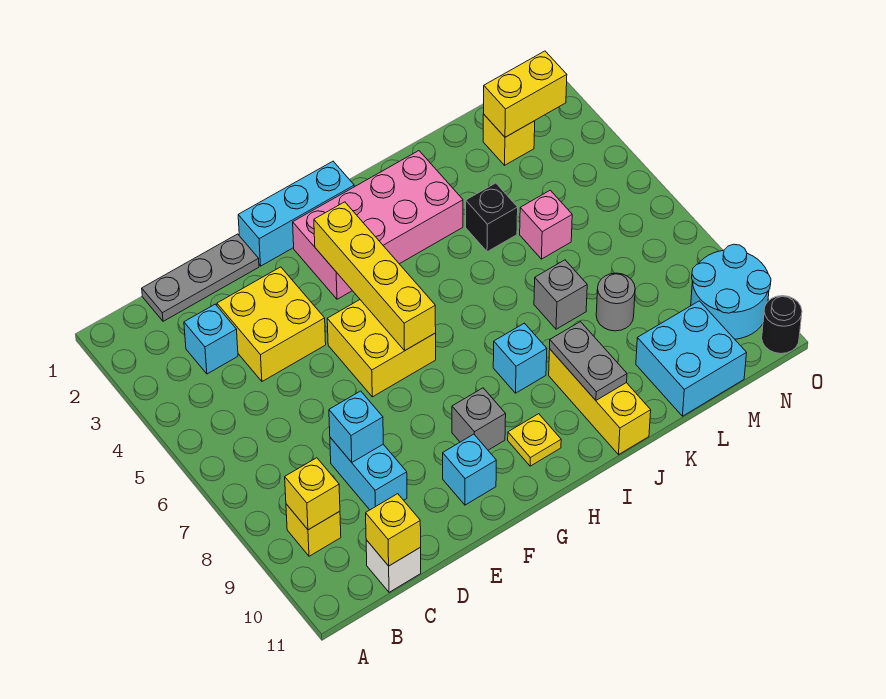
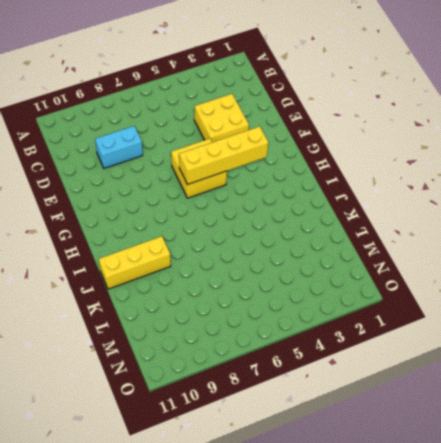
none -> yellow brick B9 level 1
none -> grey plate C1:E1 level 1
none -> cyan brick C3 level 1

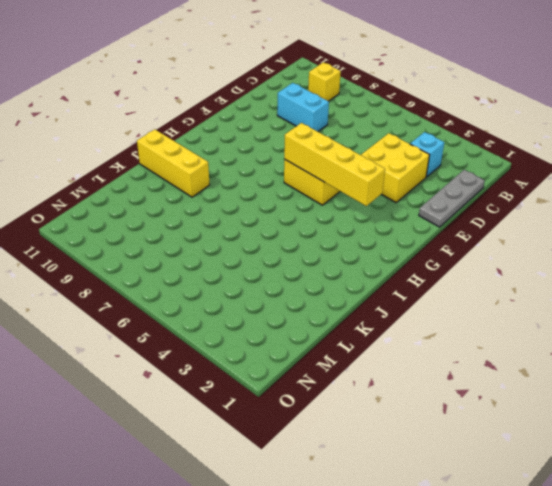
none -> white brick C11 level 1
none -> cyan brick F1:H1 level 1
none -> cyan brick F10 level 1

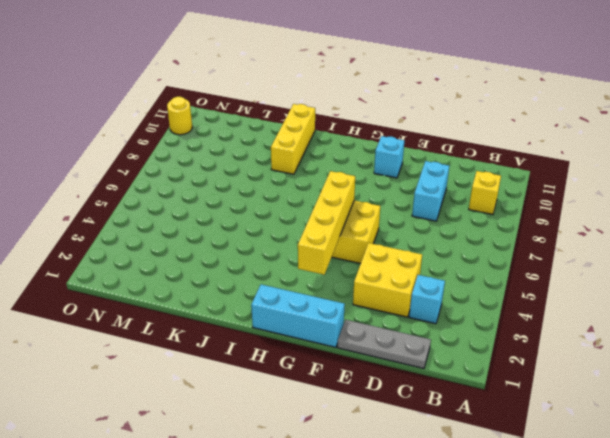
yellow round brick O10 level 1 -> cyan round brick N9:O10 level 1
none -> white brick C11 level 1
none -> pink brick G2:J3 level 1
none -> grey brick G9 level 1

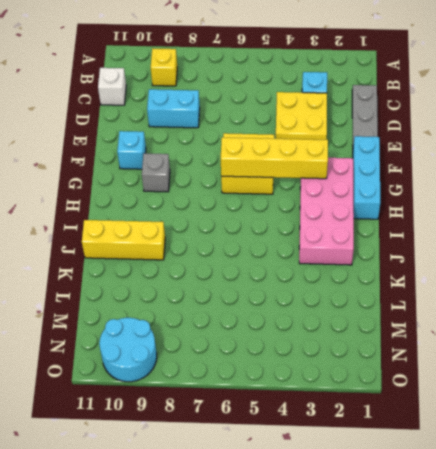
none -> yellow plate H10 level 1
none -> cyan brick I8 level 1
none -> black brick K4 level 1

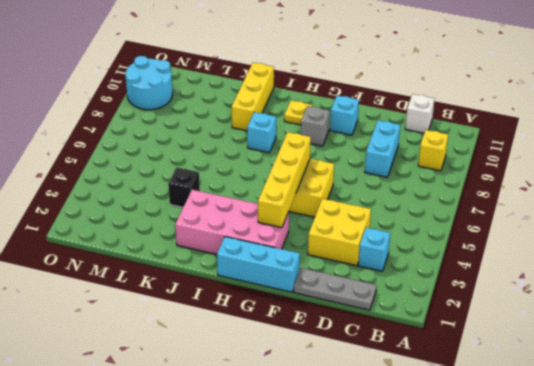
none -> grey brick K7 level 1
none -> pink brick L5 level 1
none -> grey round brick L8 level 1

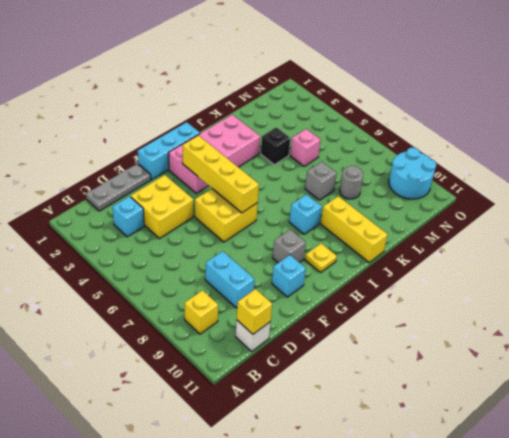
none -> cyan brick L10:M11 level 1
none -> yellow brick M2 level 1
none -> black round brick O11 level 1

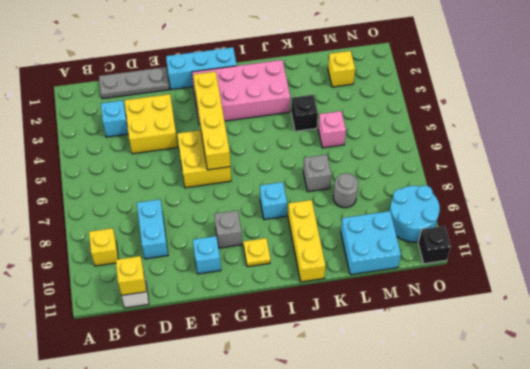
black brick O11 level 1 -> black round brick O11 level 1
none -> yellow brick B9 level 2
none -> cyan brick D8 level 2
none -> grey plate J9:J10 level 2

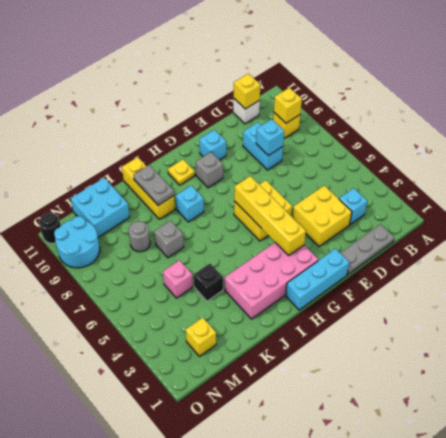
none -> yellow brick M2:N2 level 2

